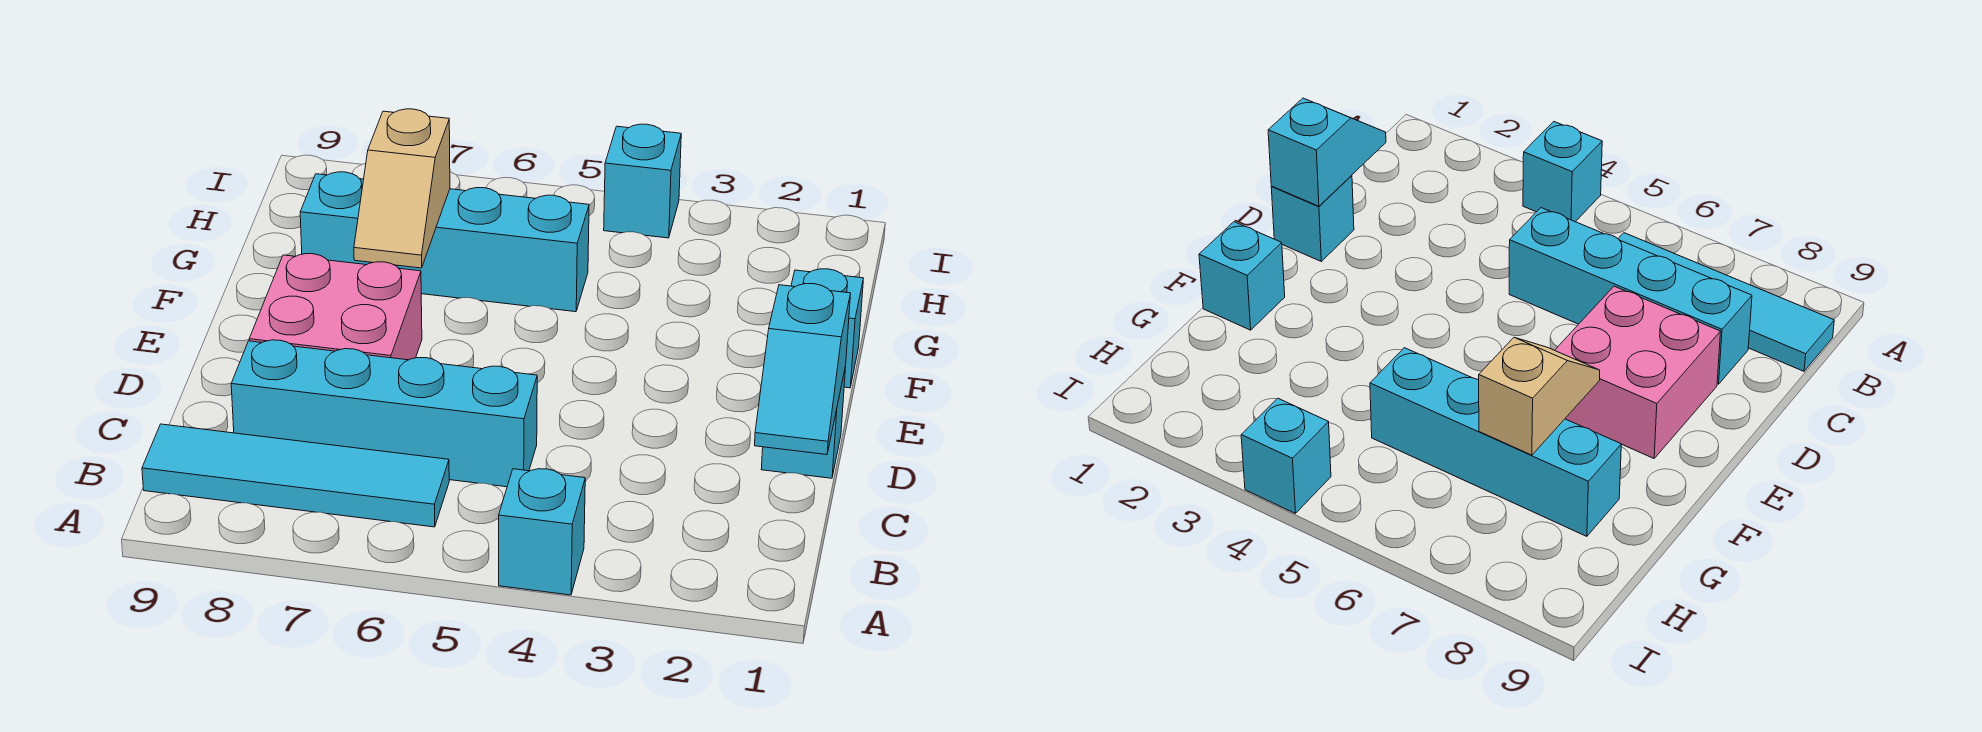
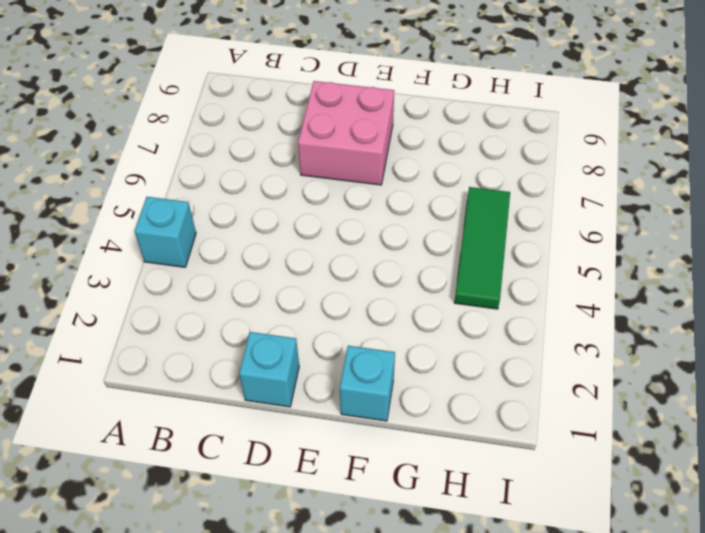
green tile H4:H6 level 1 -> none
none -> cyan tile B6:B9 level 1
none -> cyan brick C5:C8 level 1

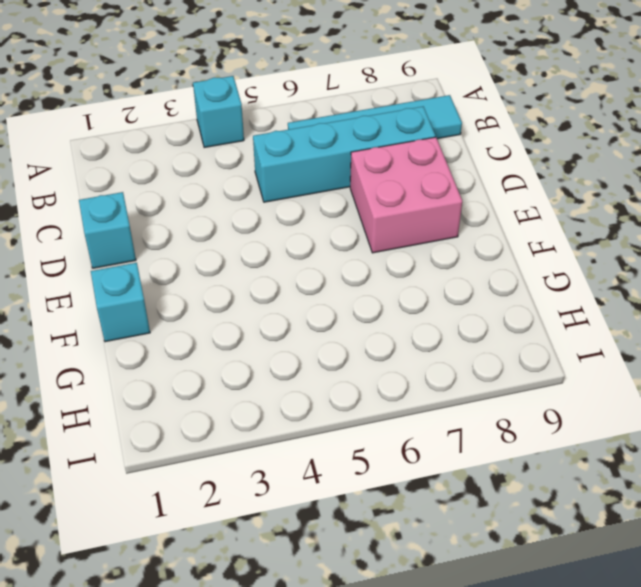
none -> cyan brick G5:G8 level 1
none -> cyan brick I4 level 1

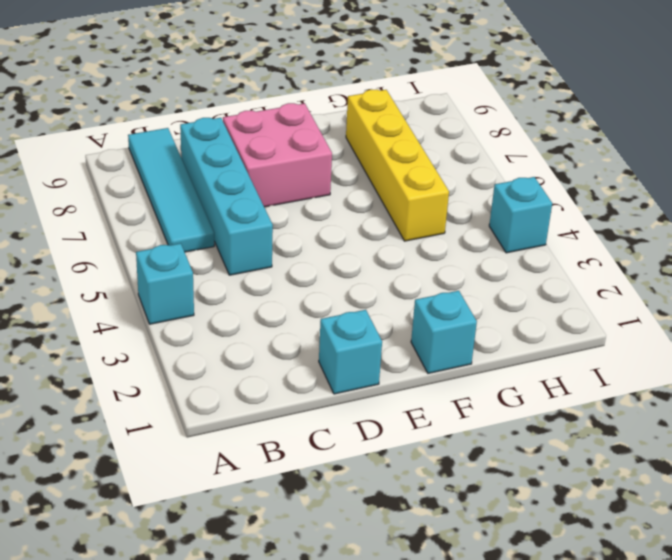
yellow brick G5:G8 level 1 -> cyan brick G5:G8 level 1
none -> cyan slope C1:D1 level 2 top D
none -> tan slope F7:G7 level 2 top G

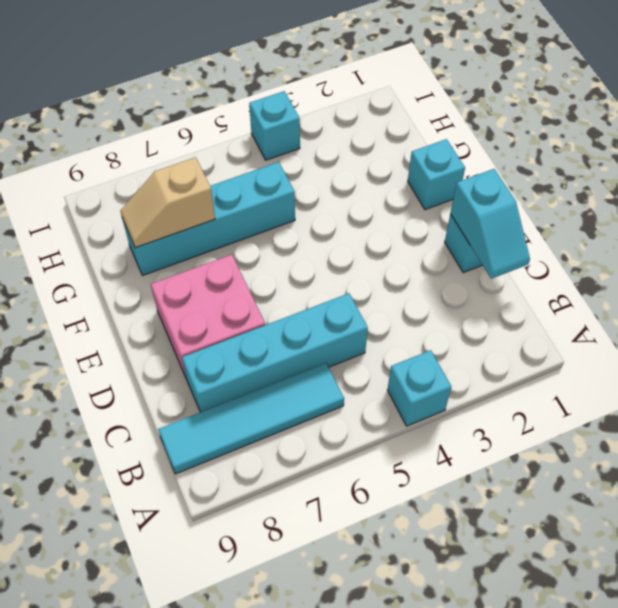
tan slope G7:G8 level 2 top 7 -> tan slope F7:G7 level 2 top G

